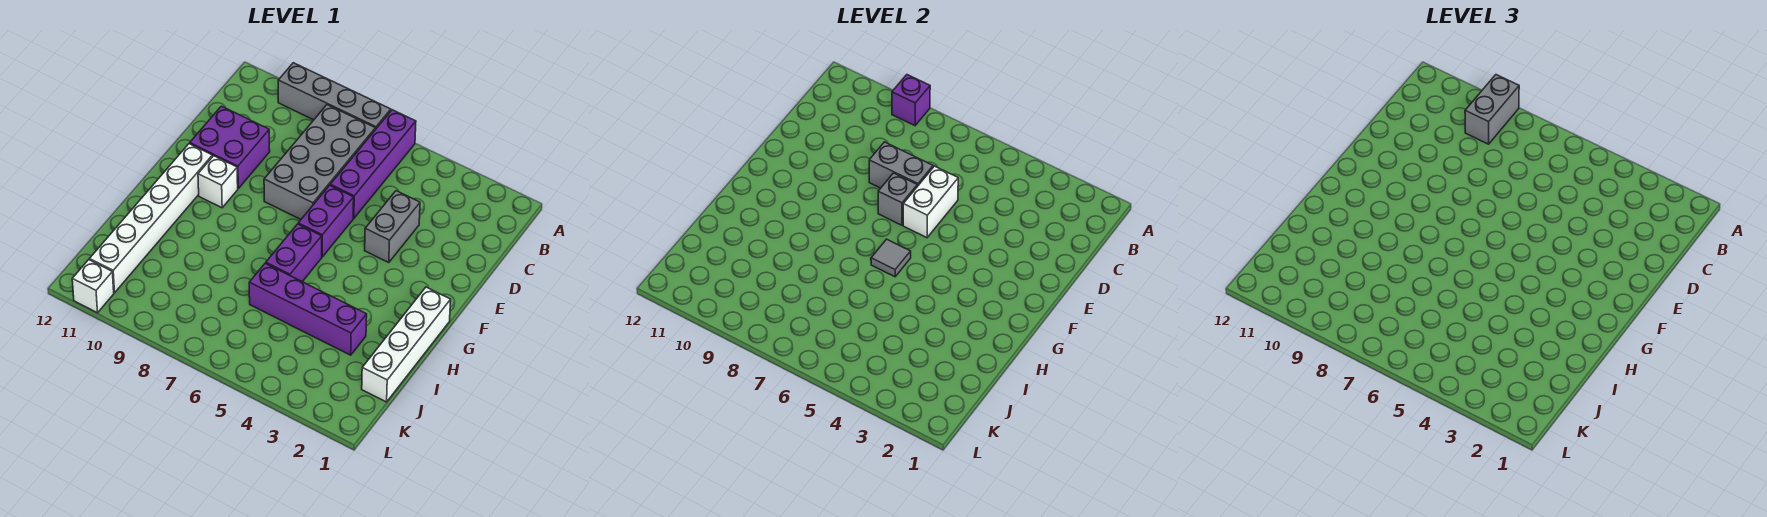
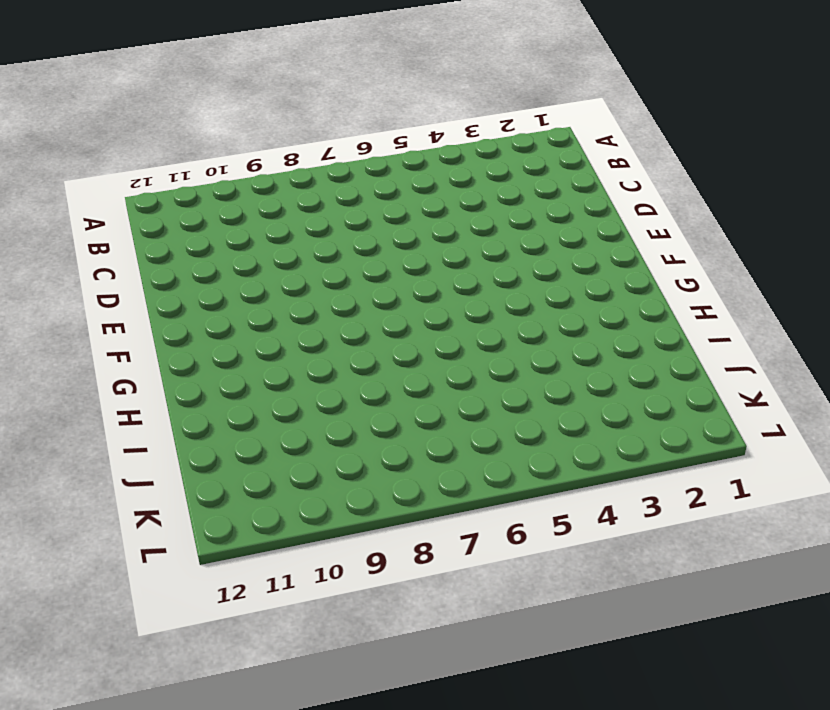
none -> purple brick A6:D6 level 1
none -> grey brick A7:A10 level 1
none -> grey brick B7:E8 level 1

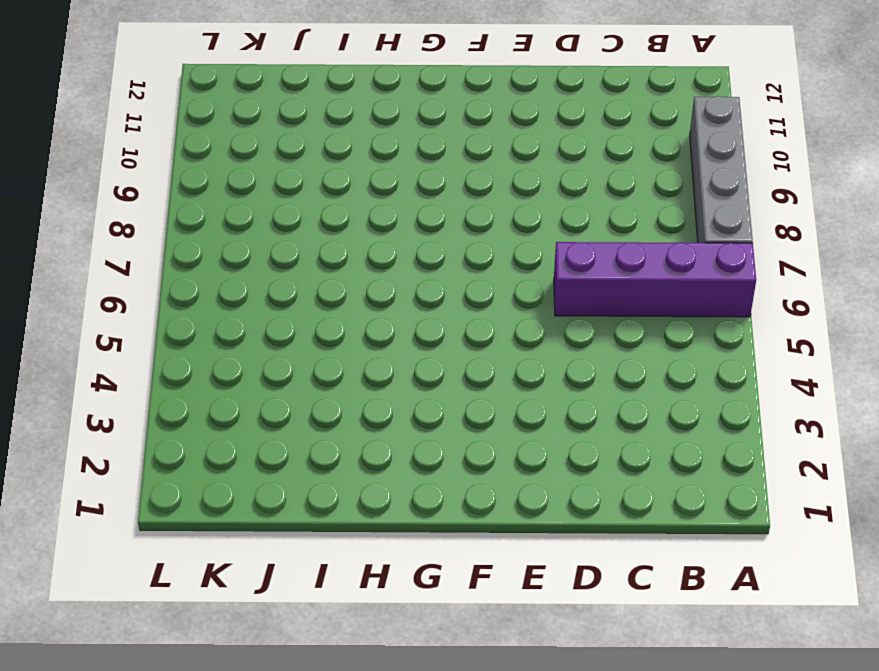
none -> grey brick B7:E8 level 1
none -> grey brick D4:E4 level 1
none -> purple brick D10:E11 level 1

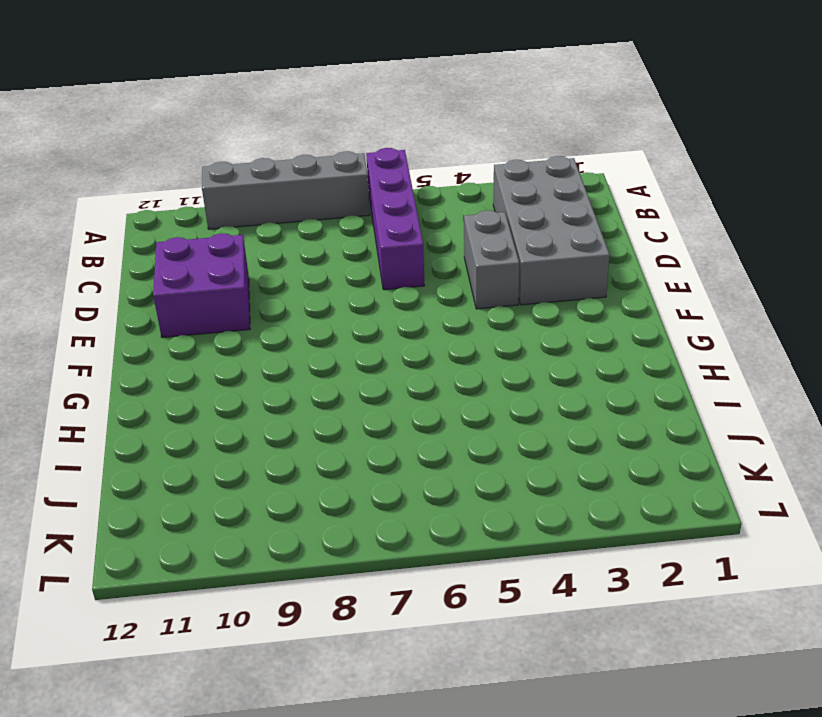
grey brick B2:E3 level 1 -> grey brick B7:E8 level 1
none -> purple brick E6:F6 level 1
none -> white brick F10 level 1
none -> white brick F11:K11 level 1

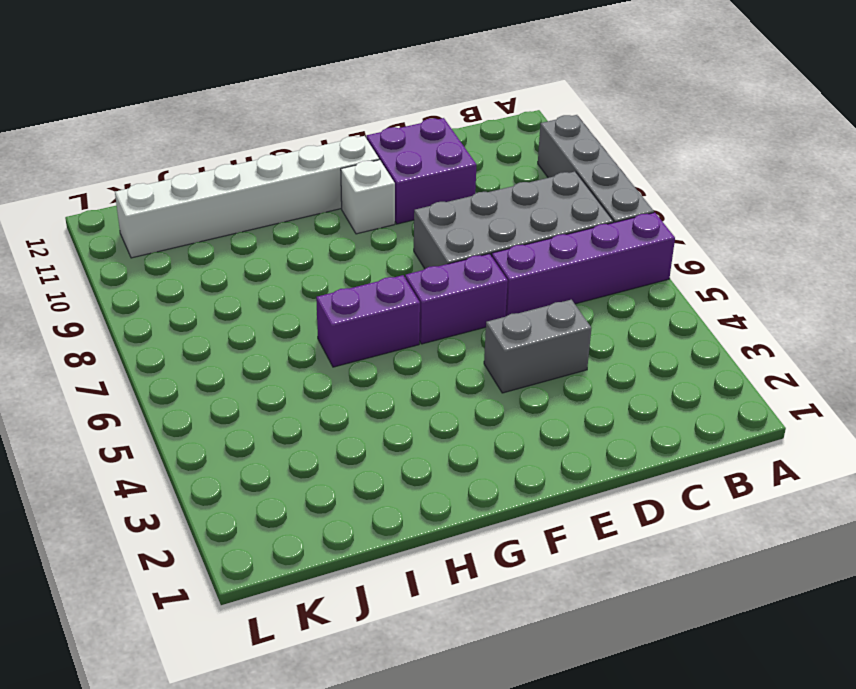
none -> white brick G1:J1 level 1
none -> purple brick I3:I6 level 1
none -> white brick L11 level 1

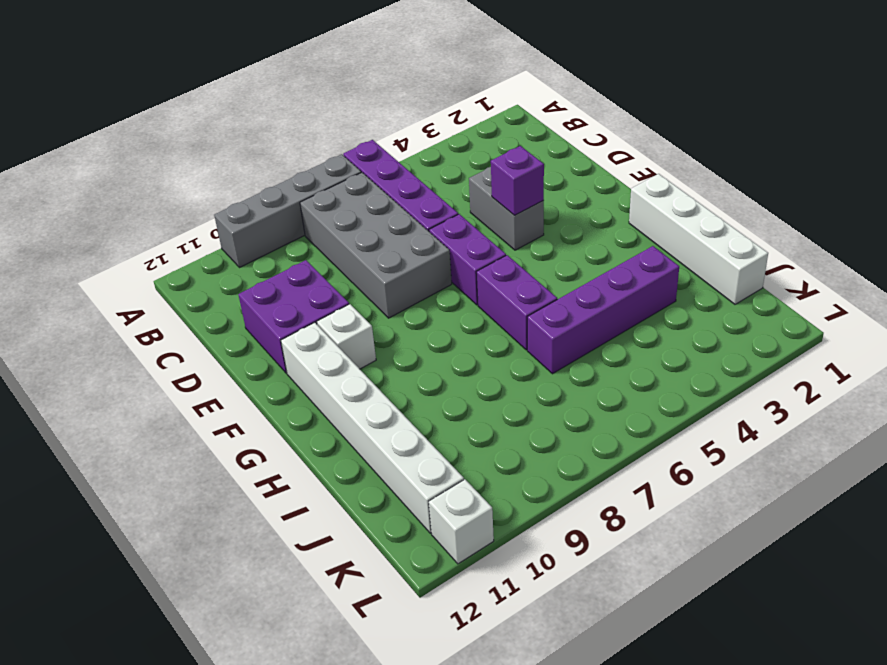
purple brick E4 level 2 -> purple brick A9 level 2
none -> white brick D6:E6 level 2
none -> grey brick D7:D8 level 2
none -> grey brick E7 level 2

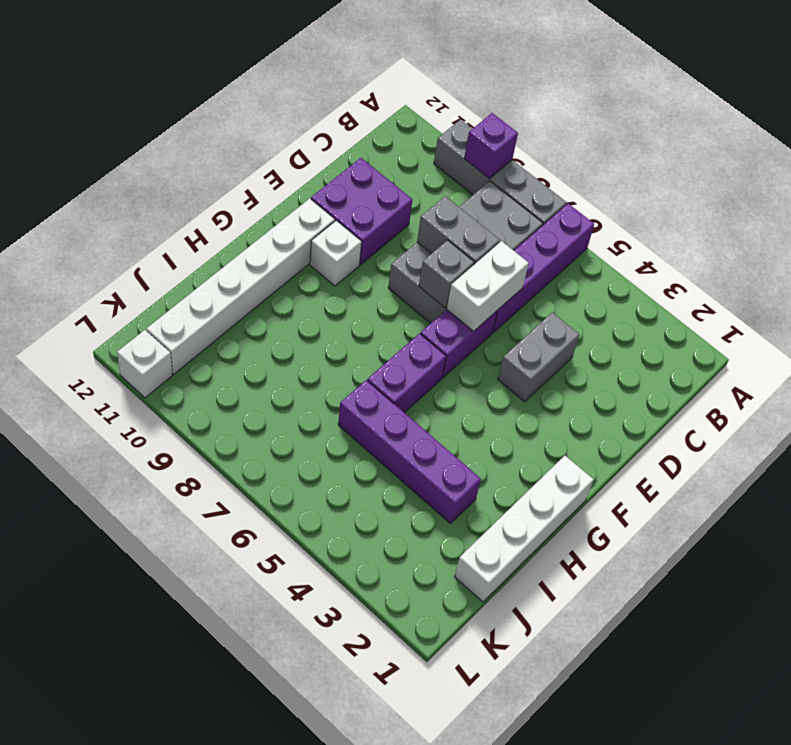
none -> grey tile G6 level 2
none -> grey brick A9:B9 level 3

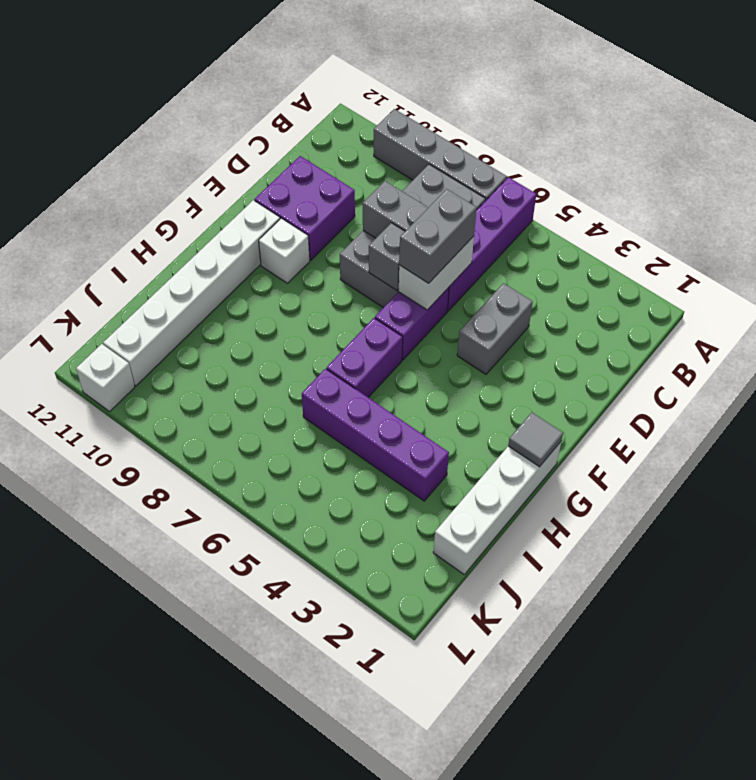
grey brick D6:E6 level 3 -> grey brick A9:B9 level 3
grey tile G1 level 2 -> grey tile G6 level 2
none -> purple brick A9 level 2

